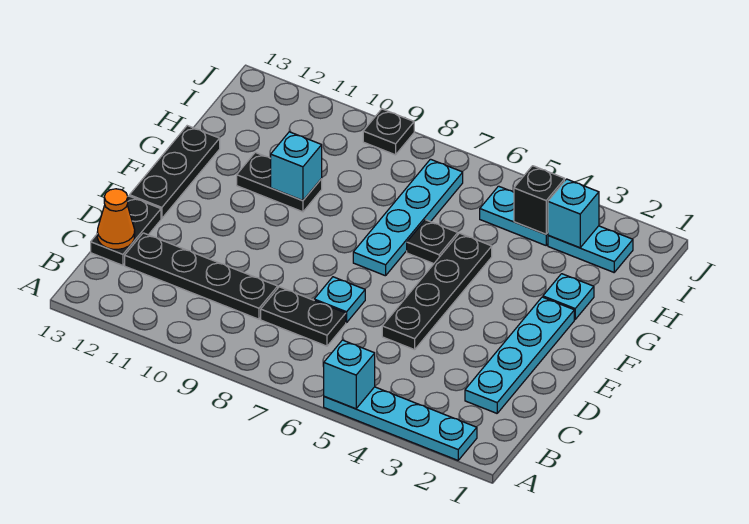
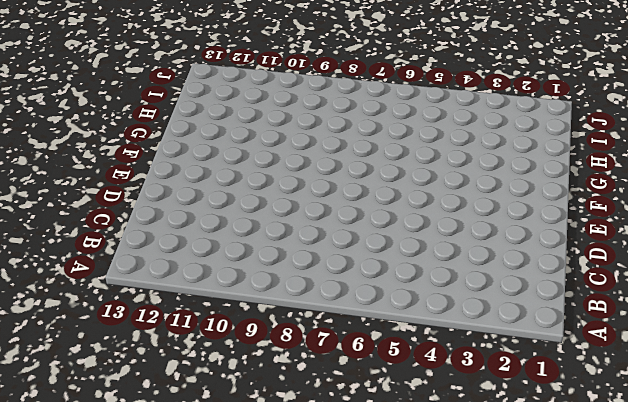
none -> cyan plate A2:A5 level 1
none -> cyan plate C2:F2 level 1
none -> black plate C7:C8 level 1

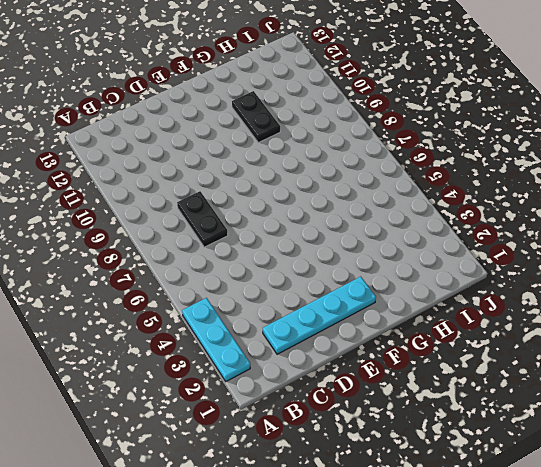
cyan plate A2:A4 level 1 -> cyan plate A2:A5 level 1
none -> black plate C9:C12 level 1
none -> black plate C13:D13 level 1
none -> black plate D5:G5 level 1

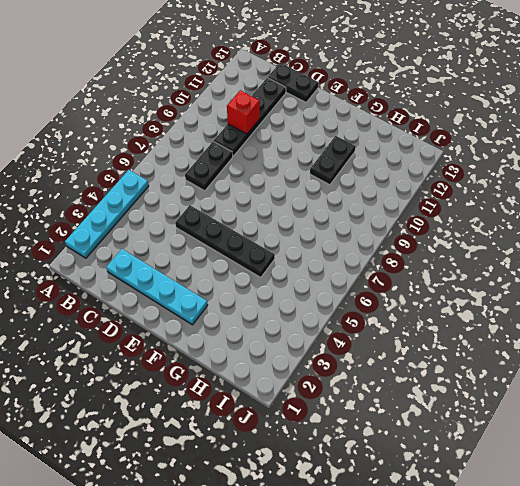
red brick C10 level 2 -> none
none -> cyan plate D7 level 1
none -> black plate E13:G13 level 1
none -> cyan plate F7:I7 level 1

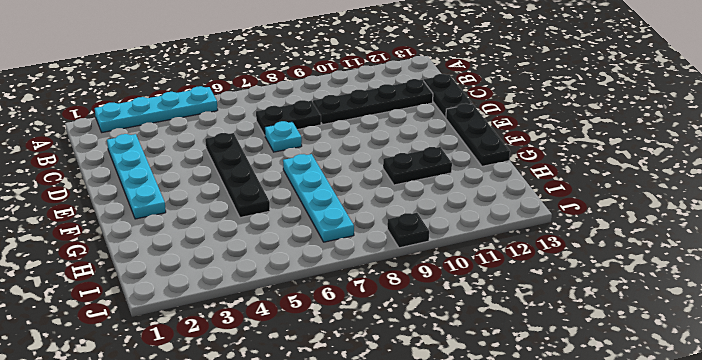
none -> cyan plate G2 level 1
none -> black plate G6 level 1
none -> cyan plate I2:I3 level 1

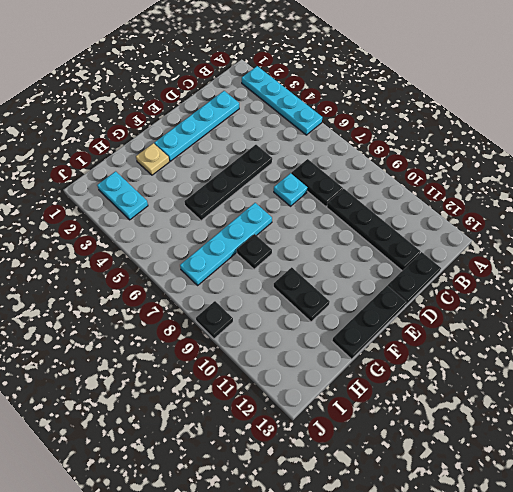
tan plate G2 level 1 -> cyan plate G2 level 1
black plate G8 level 1 -> black plate G6 level 1
none -> cyan plate I4:I5 level 1
none -> cyan brick A5 level 2
none -> orange cone C13 level 2

